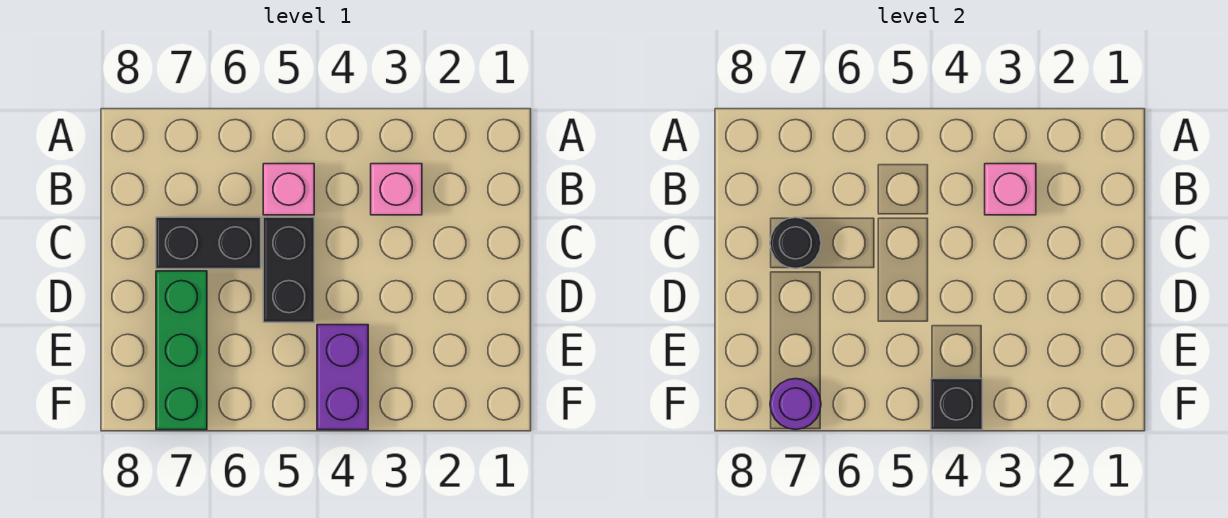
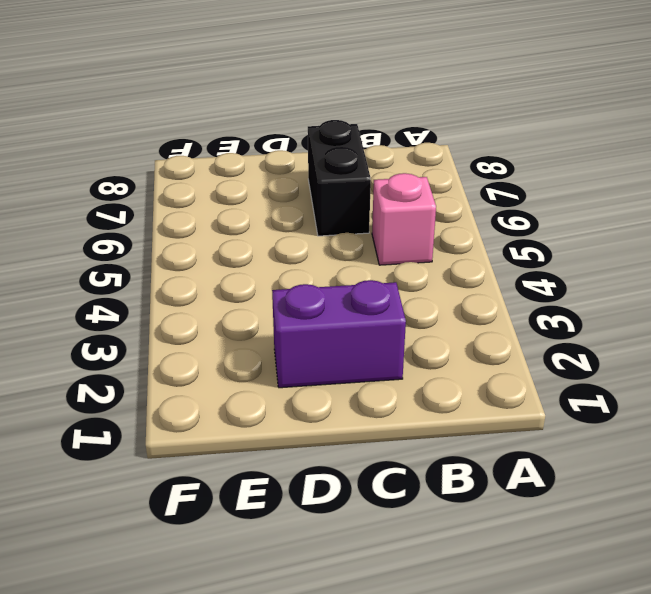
purple brick C2:D2 level 1 -> purple brick E4:F4 level 1
none -> pink brick B3 level 1
none -> black brick C5:D5 level 1

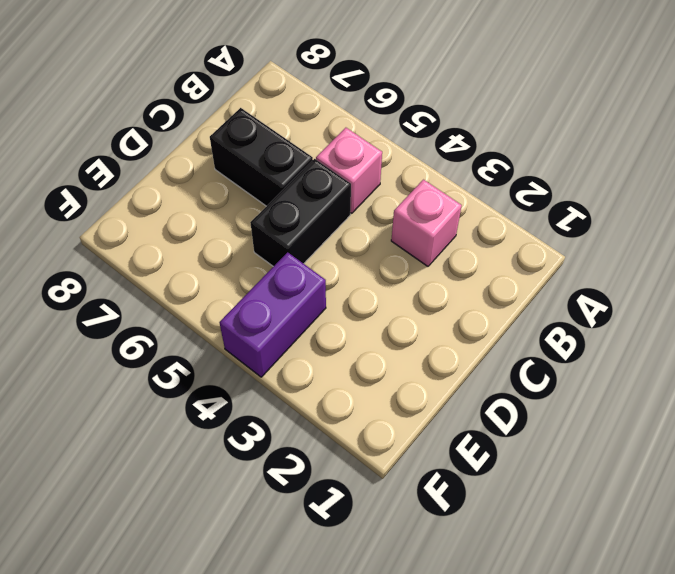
none -> green brick D7:F7 level 1
none -> pink brick B3 level 2

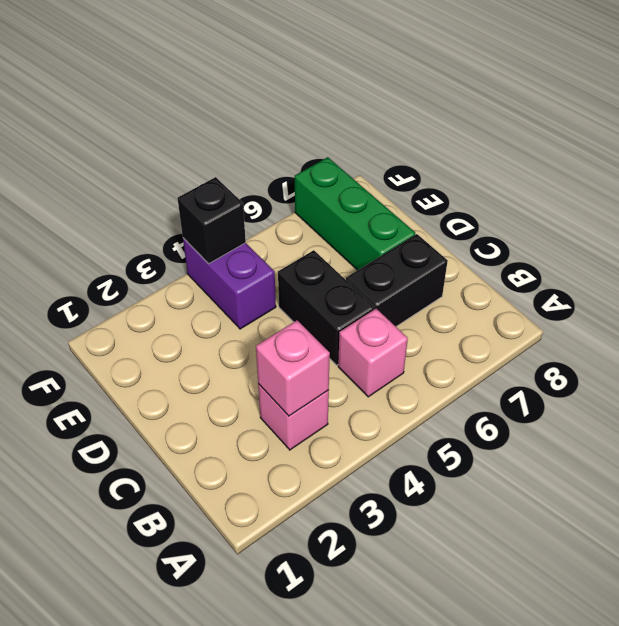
none -> black round brick C7 level 2
none -> purple round brick F7 level 2

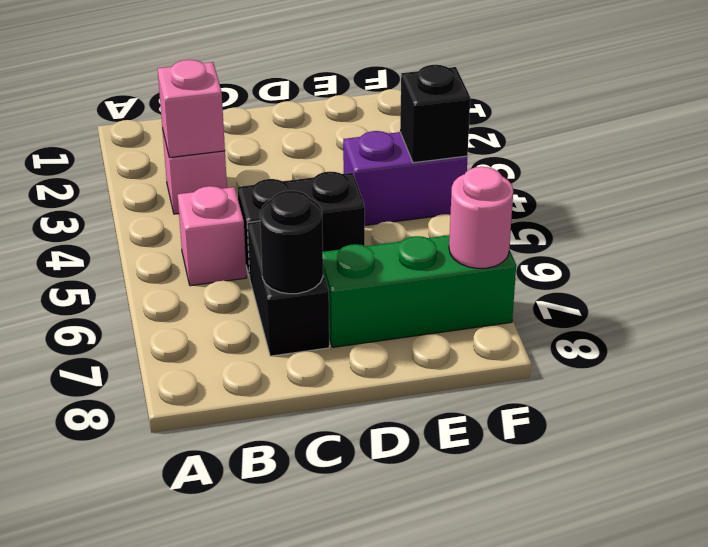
pink round brick F7 level 2 -> purple round brick F7 level 2

